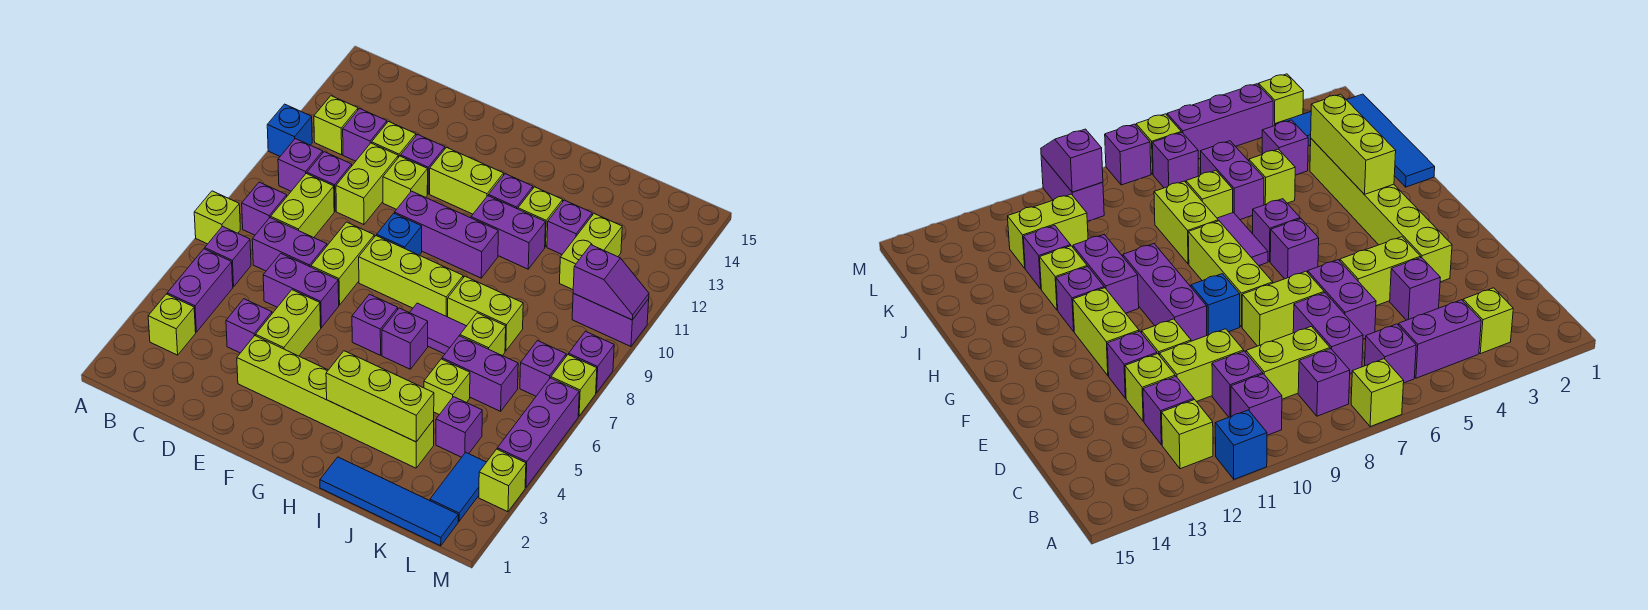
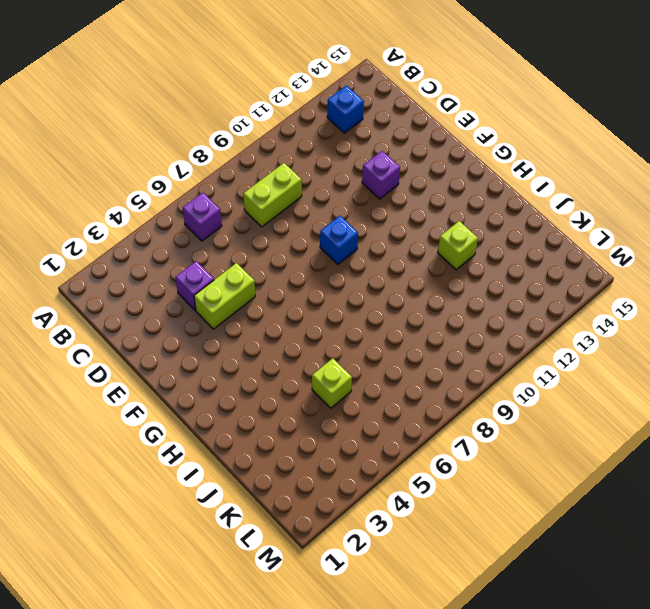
blue brick B13 level 1 -> blue brick A11 level 1
none -> lime brick A7 level 1
none -> lime brick B3 level 1
none -> purple brick B4:B5 level 1
none -> purple brick B8 level 1

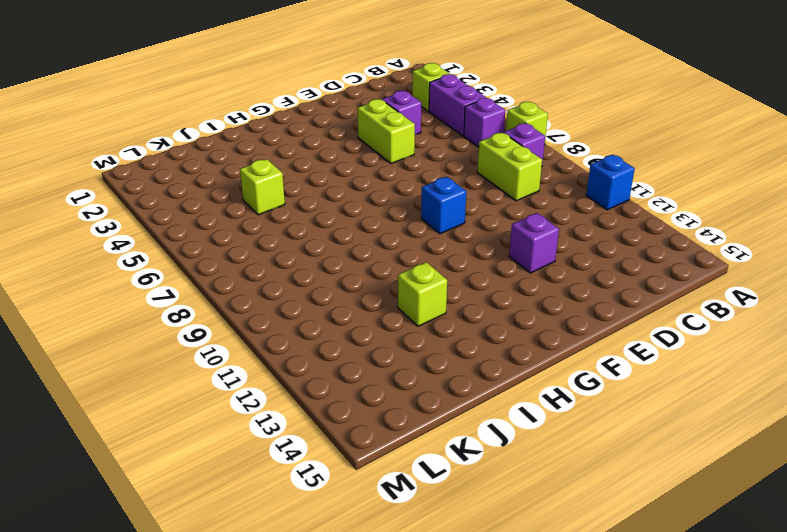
none -> purple brick B10 level 1
none -> lime brick B12 level 1
none -> purple brick C7:D7 level 1
none -> purple brick C10 level 1

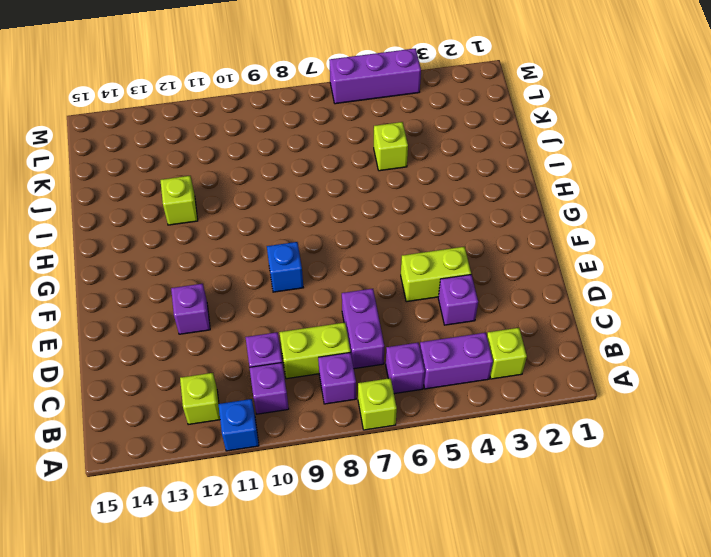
none -> purple brick C12 level 1
none -> purple brick D6:E6 level 1
none -> lime brick D10:D11 level 1
none -> lime brick D12 level 1

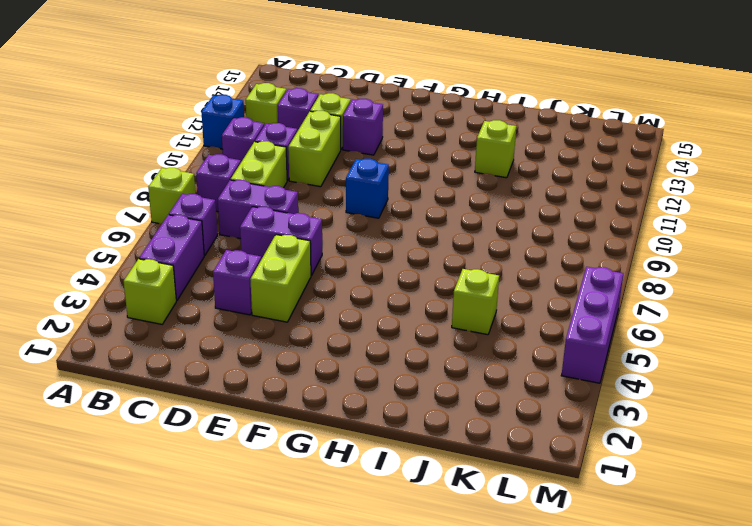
none -> lime brick E3:J3 level 1
none -> lime brick E7:E8 level 1
none -> lime brick E11 level 1
none -> lime brick F8:H8 level 1

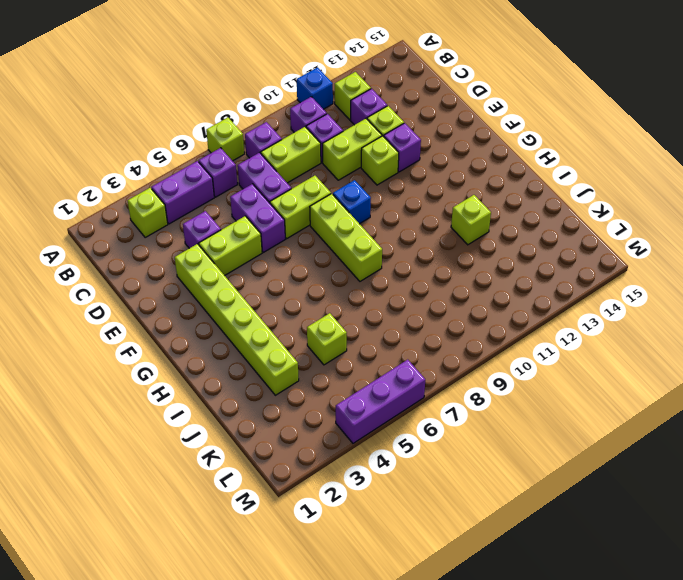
none -> purple brick F10:H10 level 1
none -> lime brick F12:G12 level 1
none -> purple brick G6 level 1
none -> purple brick H6 level 1

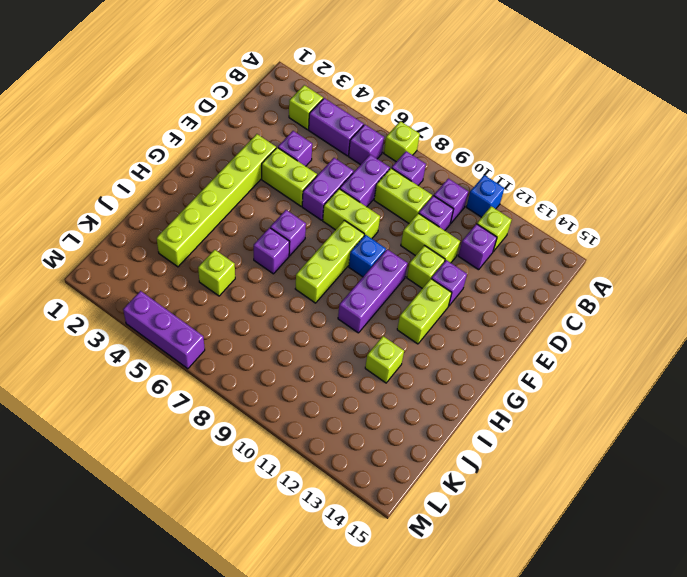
none -> lime brick D12 level 1
none -> purple tile H7:I7 level 1
none -> purple brick H11:I11 level 1
none -> purple brick H12 level 1

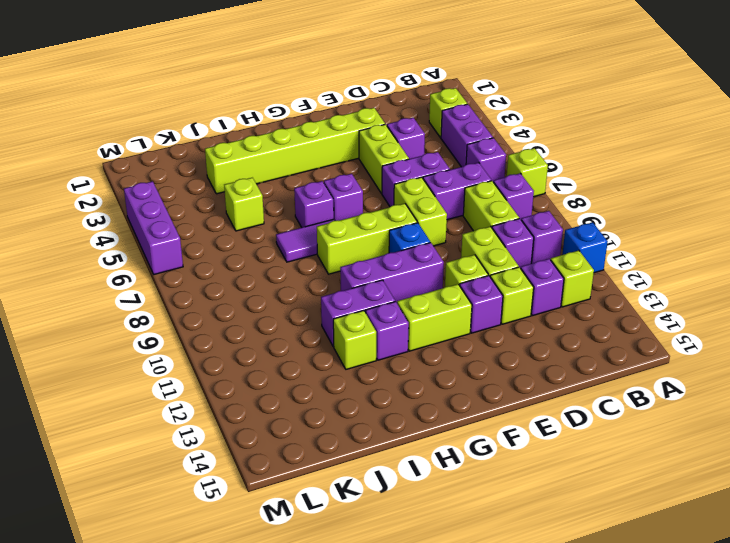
none -> blue tile I1:L1 level 1
none -> lime brick I8:J8 level 1
none -> purple brick J6:K6 level 1
none -> lime brick J7 level 1

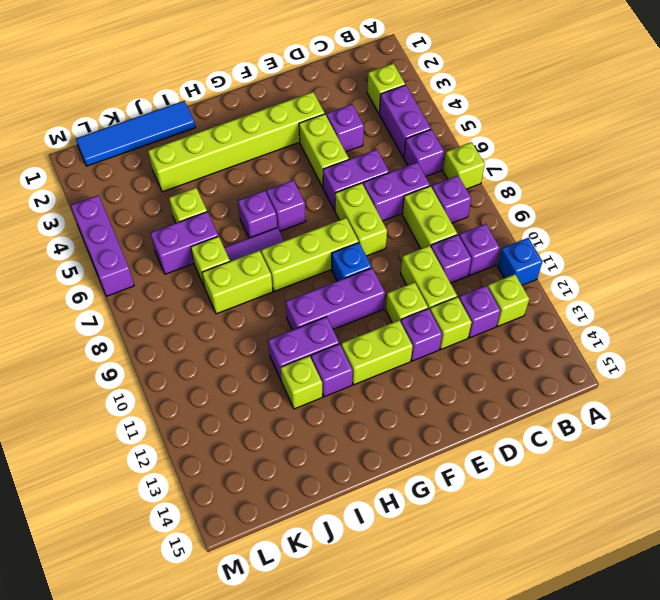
none -> purple brick J12 level 1
none -> purple brick K4 level 1
none -> lime brick K11:K12 level 1
none -> blue tile L2:L3 level 1

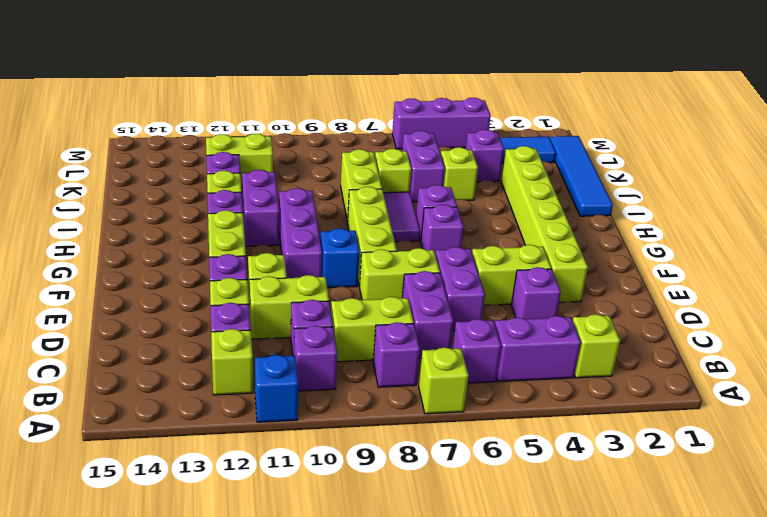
none -> purple brick L7 level 1
none -> purple brick L10:M10 level 1
none -> lime brick M3 level 1
none -> lime brick M7 level 1

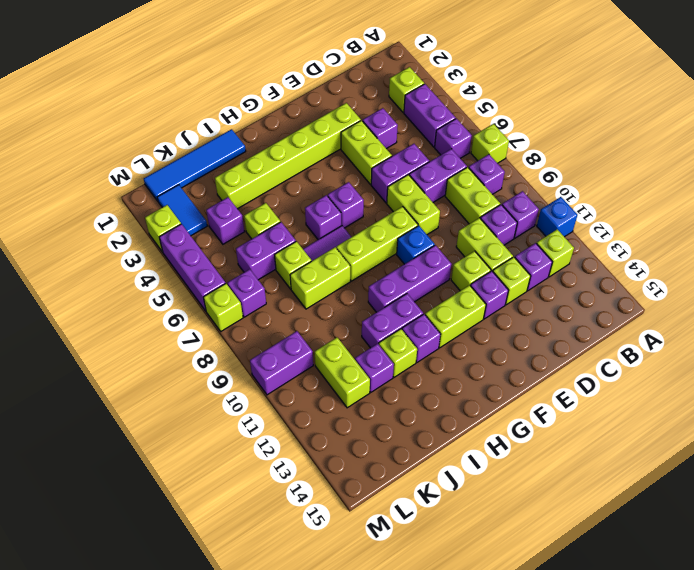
none -> purple brick M8 level 1
none -> lime brick H3:J3 level 2
none -> purple slope L10:M10 level 2 top L

